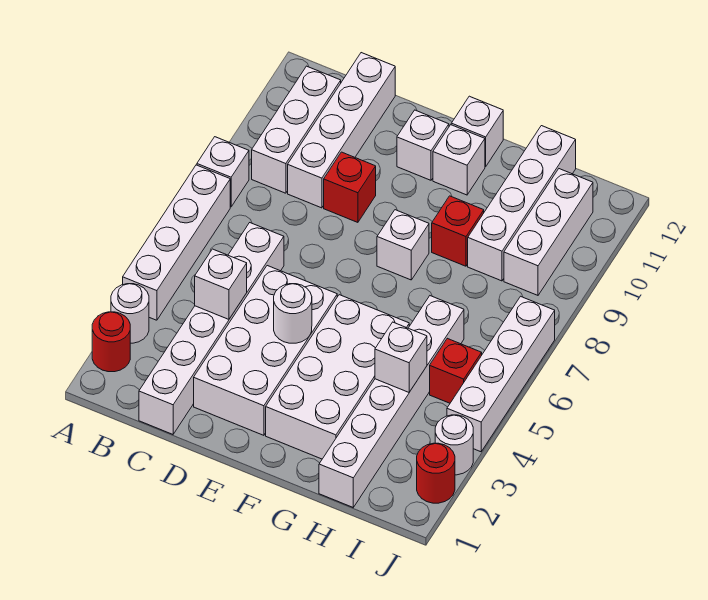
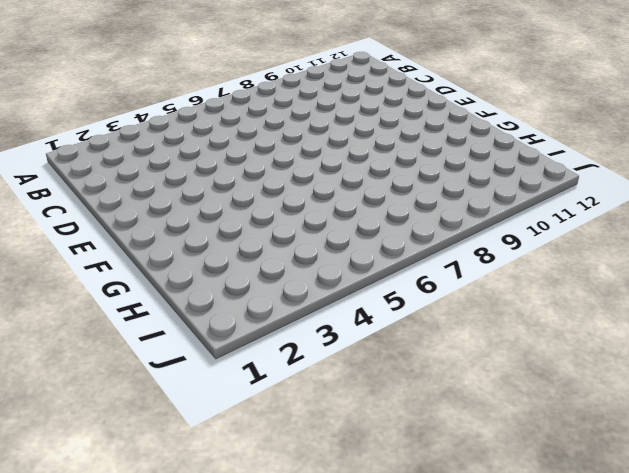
none -> red round brick A2 level 1
none -> white round brick A3 level 1
none -> white brick A4:A7 level 1

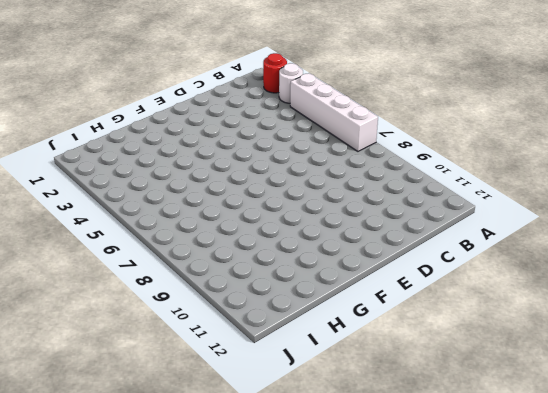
none -> white brick A8 level 1
none -> white brick B9:B11 level 1
none -> white brick C1:C6 level 1

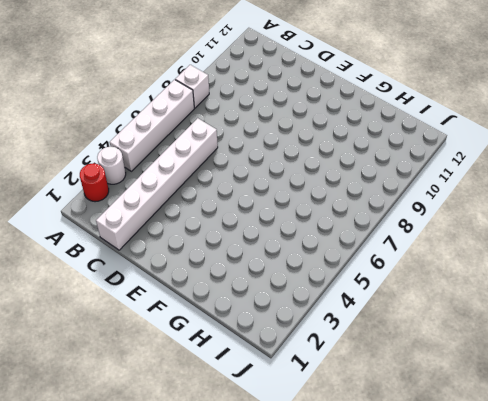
none -> white brick B9:B11 level 1
none -> white brick C9:C12 level 1
none -> white brick D2:E5 level 1

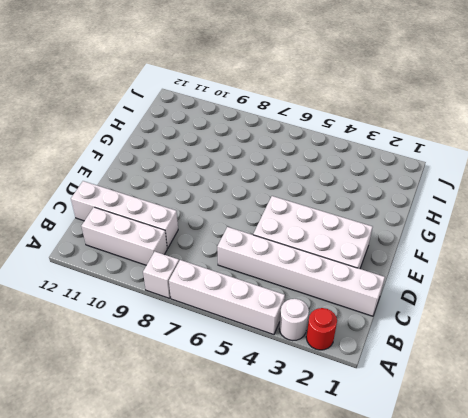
none -> red brick D9 level 1
none -> white brick E11 level 1
none -> white brick F2:G5 level 1

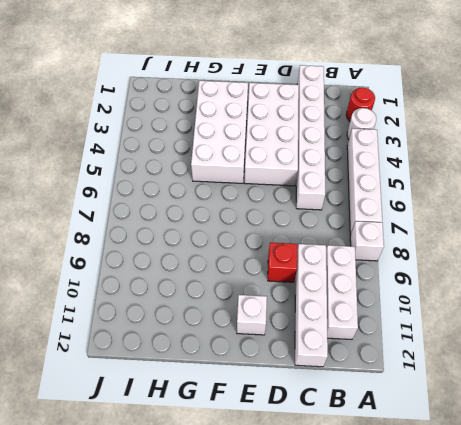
none -> white brick F8 level 1
none -> white brick F11 level 1
none -> white brick F12 level 1

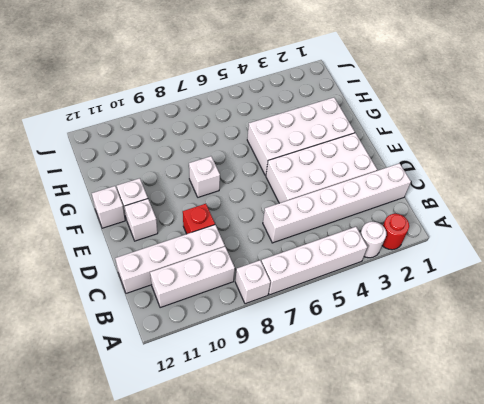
none -> red brick G9 level 1
none -> white brick H1:H6 level 1
none -> white brick H9:H12 level 1

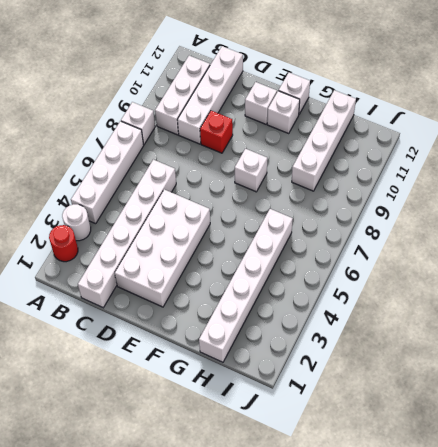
none -> white brick F2:G5 level 1
none -> red brick G9 level 1
none -> red brick I5 level 1

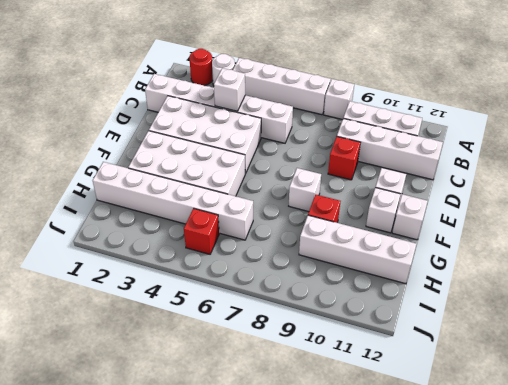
none -> white brick I9:I11 level 1
none -> red round brick J2 level 1
none -> white round brick J3 level 1

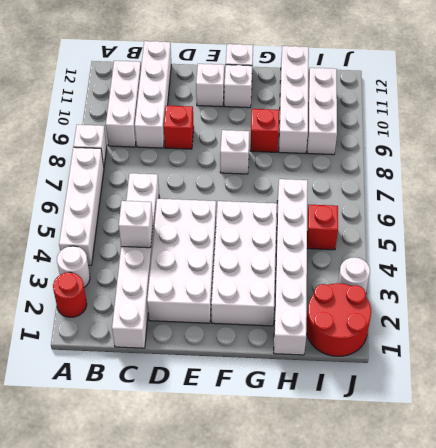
red round brick I1:J2 level 1 -> red round brick J2 level 1
none -> white brick J4:J7 level 1
none -> white round brick E4 level 2
none -> white brick H4 level 2

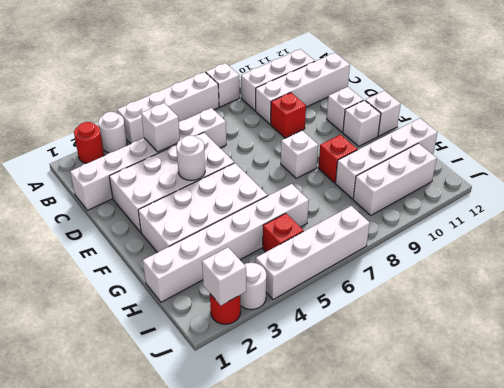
white brick J2 level 2 -> white brick H4 level 2

